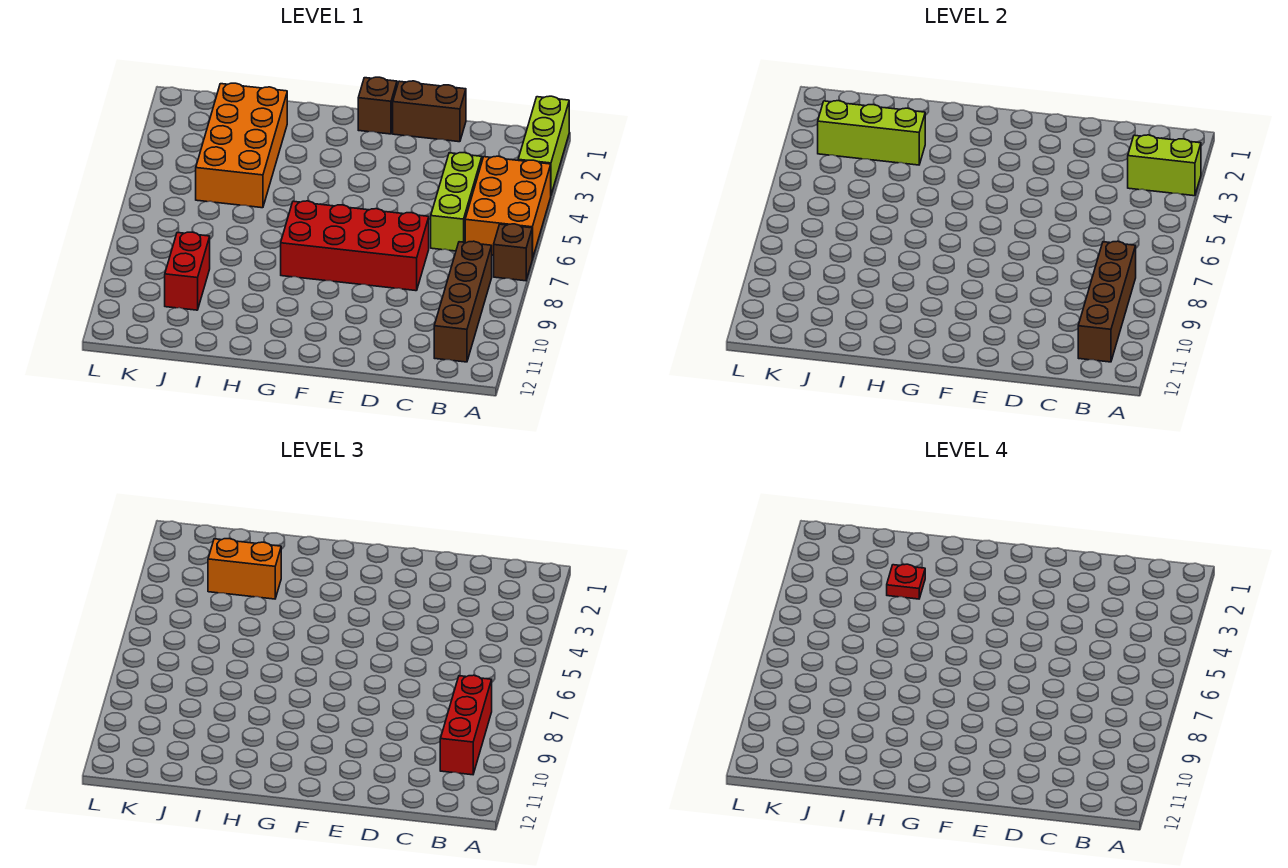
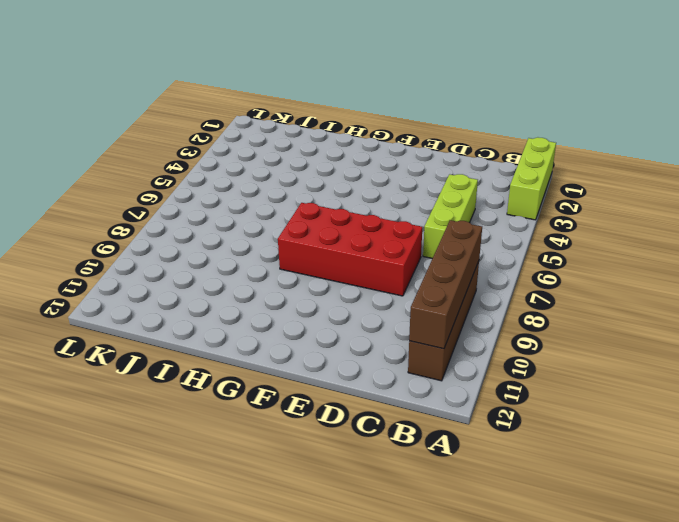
none -> orange brick A4:B6 level 1
none -> brown brick A7 level 1
none -> brown brick D1:E1 level 1

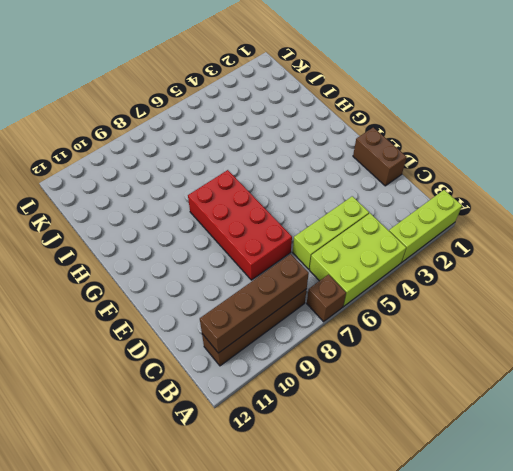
lime brick A4:B6 level 1 -> orange brick A4:B6 level 1
none -> brown brick F1 level 1
none -> orange brick I2:J5 level 1
none -> red brick J9:J10 level 1

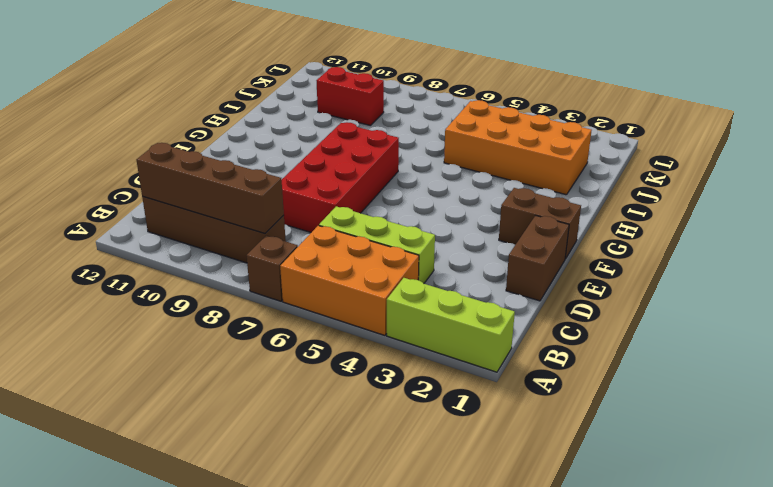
brown brick F1:F2 level 1 -> brown brick F1 level 1
none -> lime brick A3:B3 level 2
none -> lime brick I3:K3 level 2
none -> red brick B8:B10 level 3

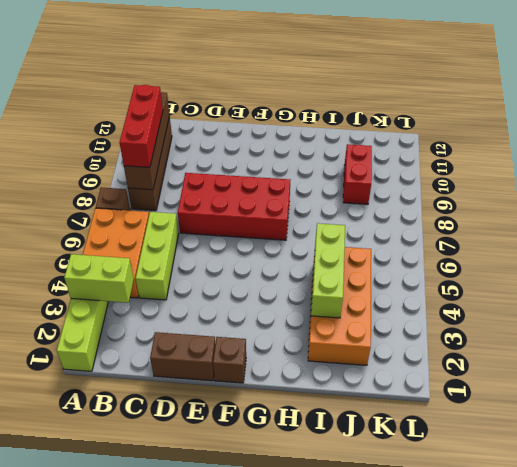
lime brick I3:I5 level 2 -> lime brick I3:K3 level 2
none -> orange brick I3:J3 level 3
none -> red plate I3 level 4

